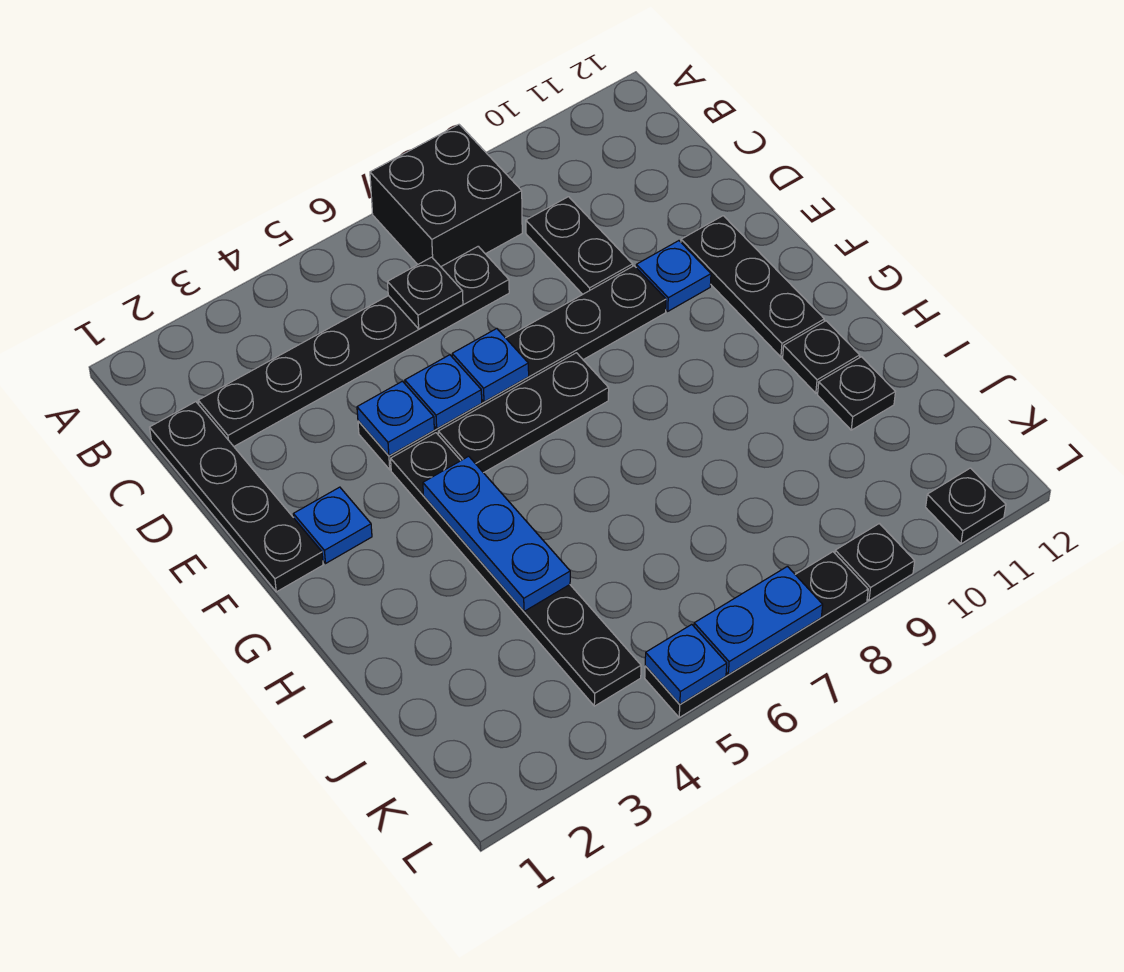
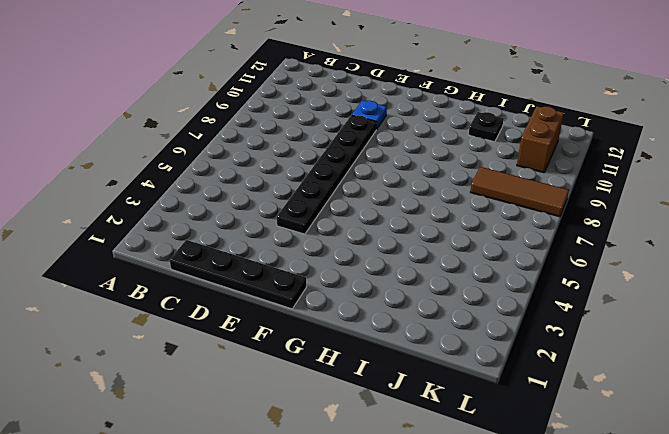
brown tile J8:L8 level 1 -> black plate L5:L8 level 1
brown brick K10:K11 level 1 -> none
none -> black brick A7:B8 level 1
none -> black plate C2:C7 level 1
none -> black plate C9:D9 level 1

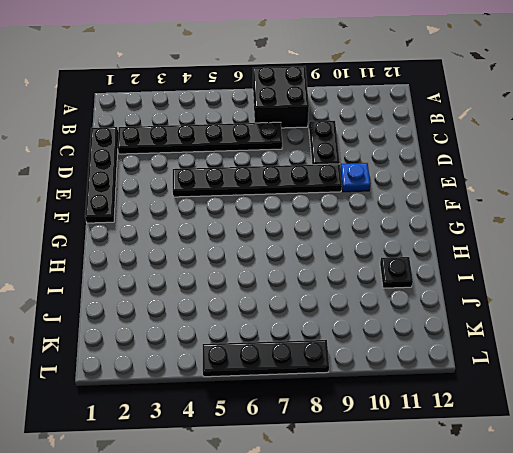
none -> black plate E11:G11 level 1
none -> blue plate F2 level 1
none -> black plate F4:K4 level 1

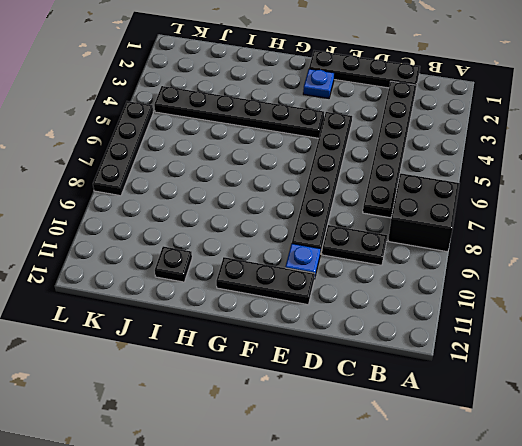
none -> black plate F5:F7 level 1
none -> black plate H11 level 1
none -> black plate L9 level 1

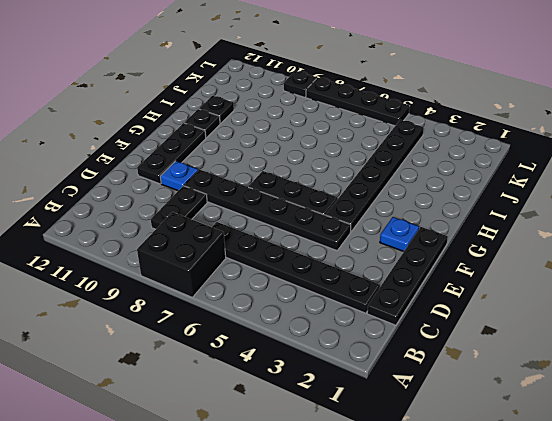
none -> black plate L11 level 1
none -> black plate C6 level 2
none -> blue plate E4 level 2

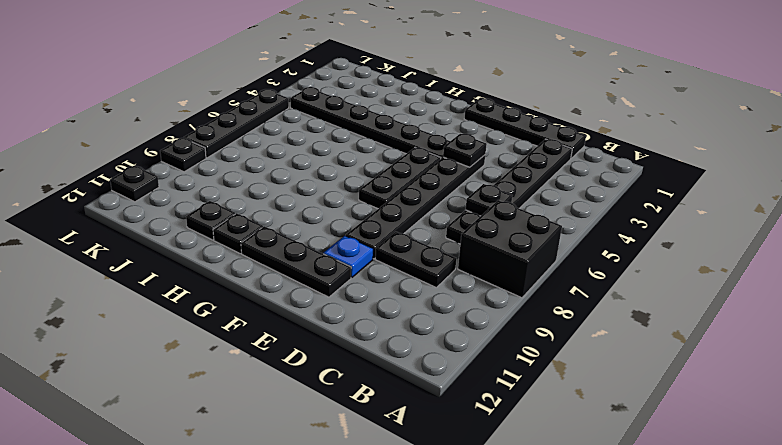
black plate E4 level 2 -> blue plate E4 level 2
none -> blue plate F2 level 1
none -> blue plate E5 level 2
none -> blue plate E6 level 2

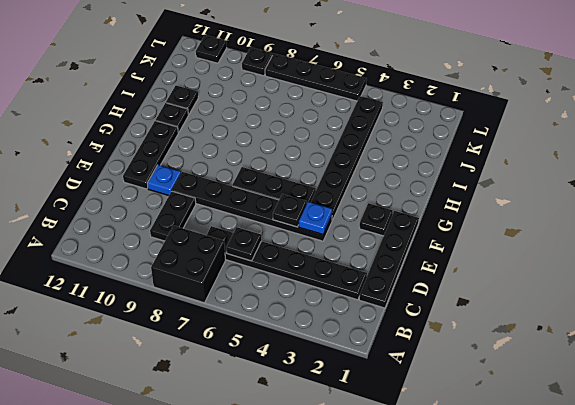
black plate E5 level 2 -> blue plate E5 level 2
black plate F2 level 1 -> blue plate F2 level 1
none -> blue plate E6 level 2
none -> blue plate G4:I4 level 2
none -> blue plate L5 level 2

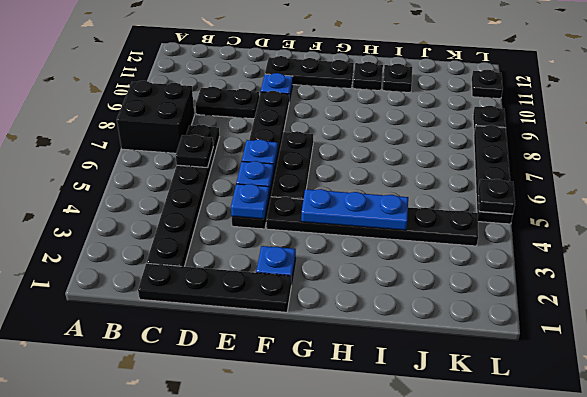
black plate L5 level 2 -> blue plate L5 level 2
none -> blue plate L6:L7 level 2

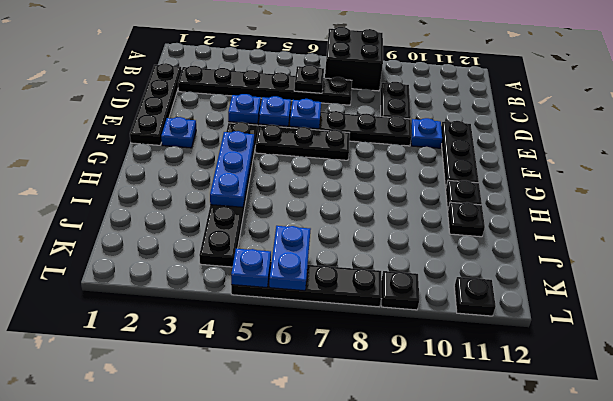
blue plate K6:L6 level 2 -> blue plate L6:L7 level 2

